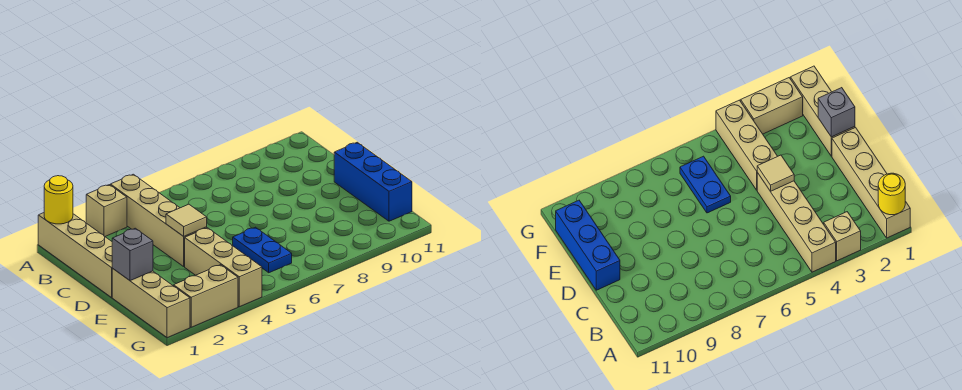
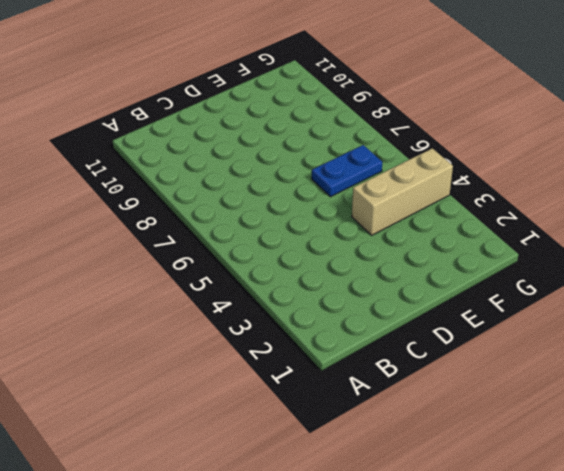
none -> tan brick A1:D1 level 1
none -> tan brick A3 level 1

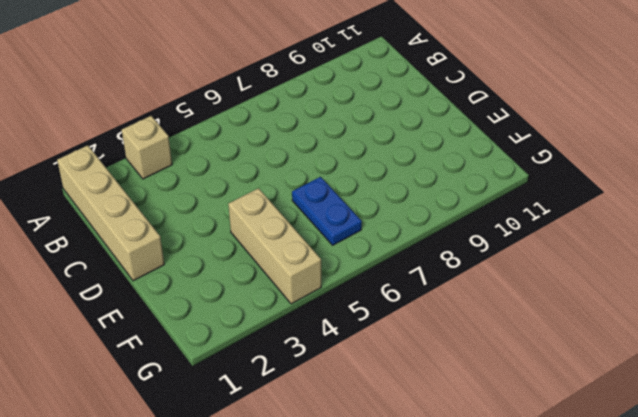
none -> tan brick A4:D4 level 1
none -> blue brick D11:F11 level 1

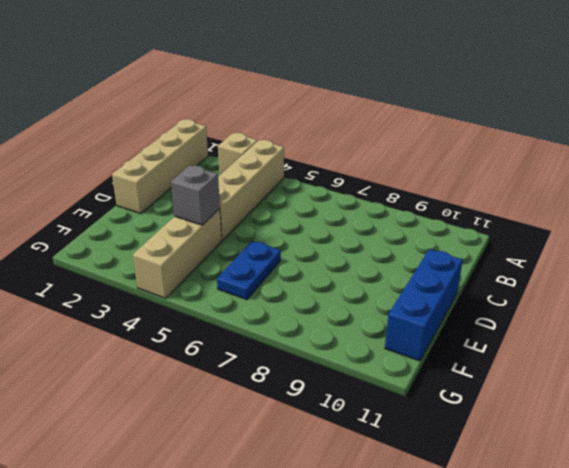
grey brick E4 level 2 -> grey brick E1 level 2
none -> tan brick E1:G1 level 1
none -> tan brick G2:G3 level 1

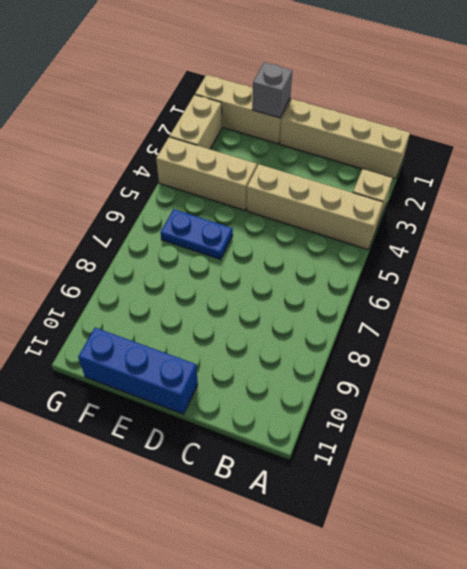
none -> yellow round brick A1 level 2
none -> tan tile D4 level 2

